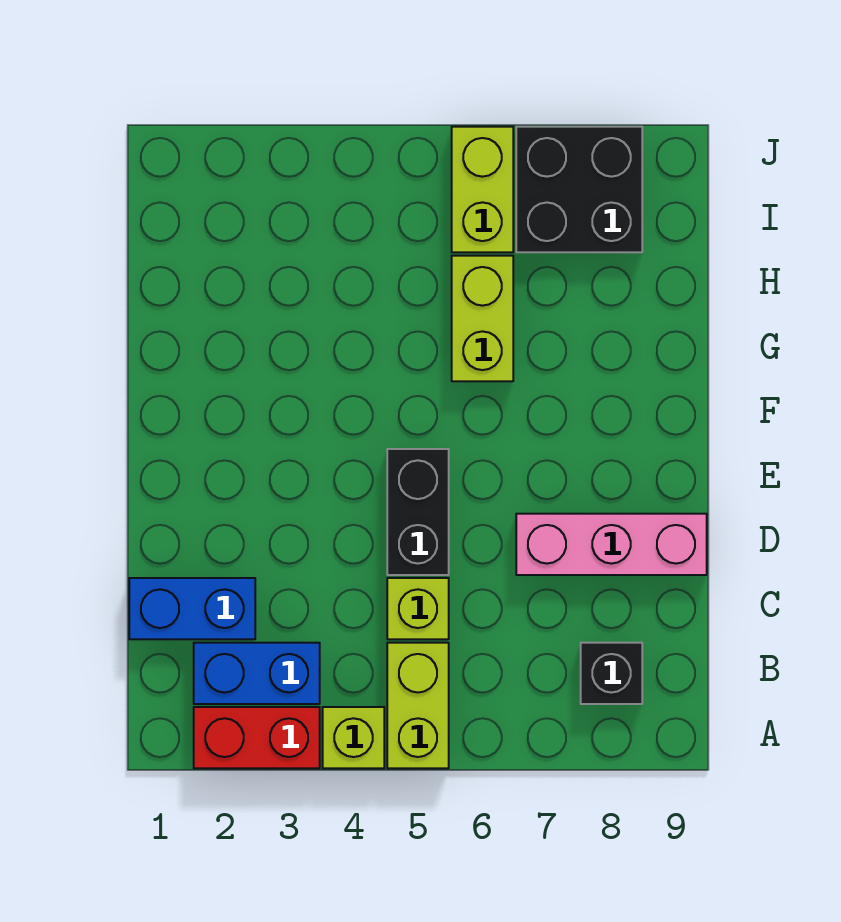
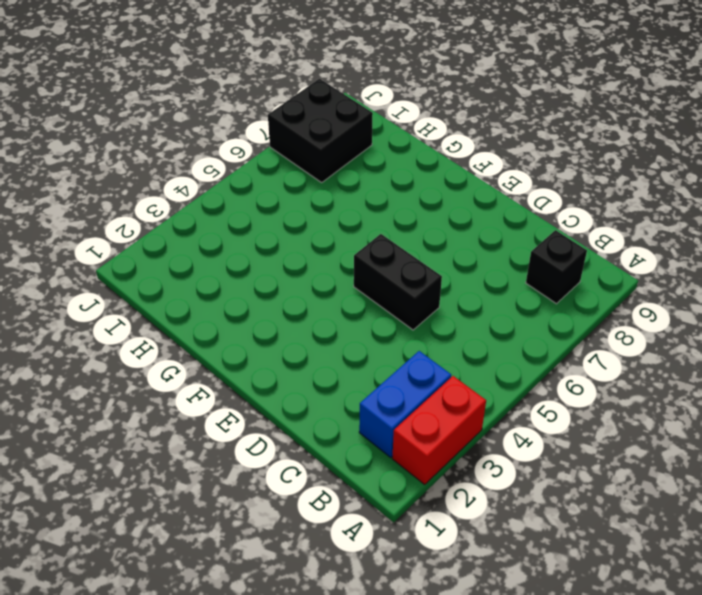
none -> lime brick A4 level 1
none -> lime brick A5:B5 level 1
none -> blue brick C1:C2 level 1

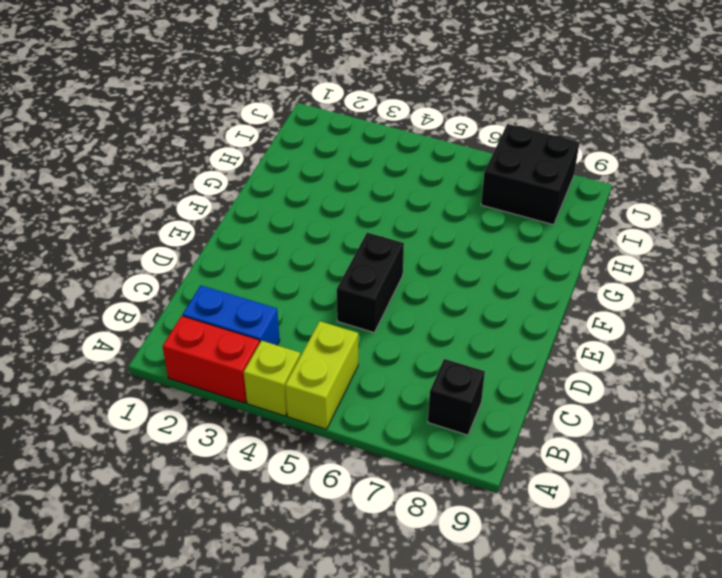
none -> blue brick C1:C2 level 1
none -> lime brick C5 level 1
none -> pink brick D7:D9 level 1

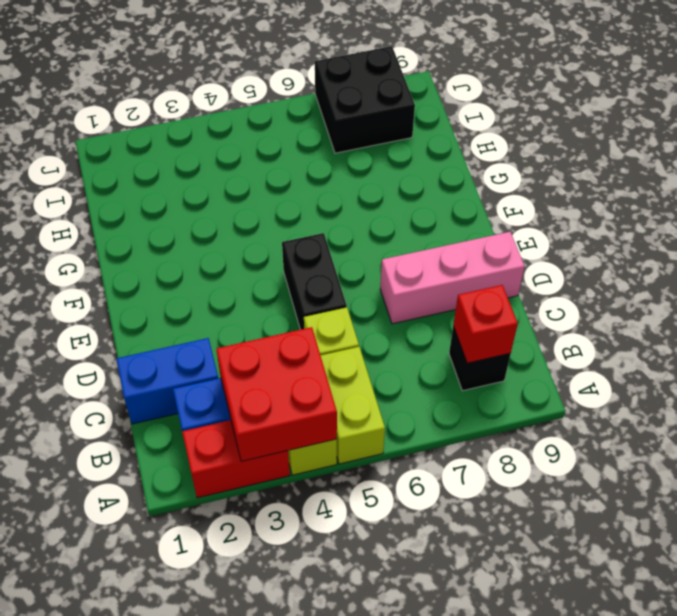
red brick A3:B4 level 2 -> none
red brick B8 level 2 -> none
none -> lime brick G6:H6 level 1
none -> lime brick I6:J6 level 1

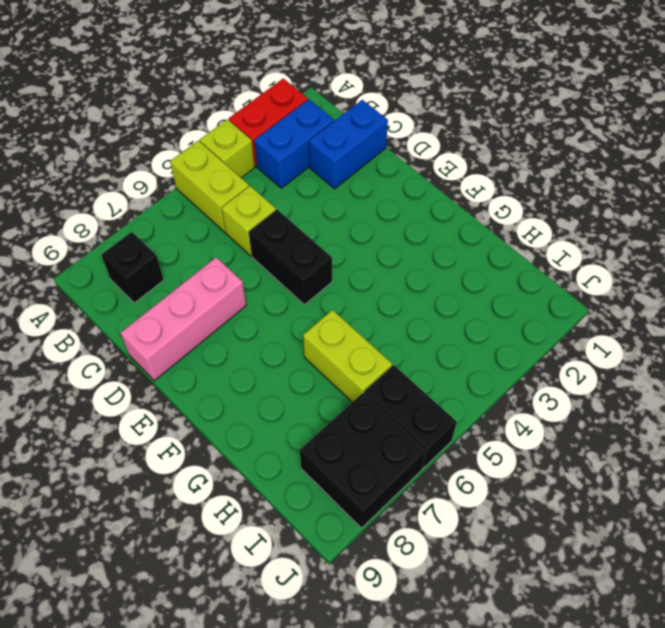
black brick I6:J6 level 1 -> lime brick I6:J6 level 1

